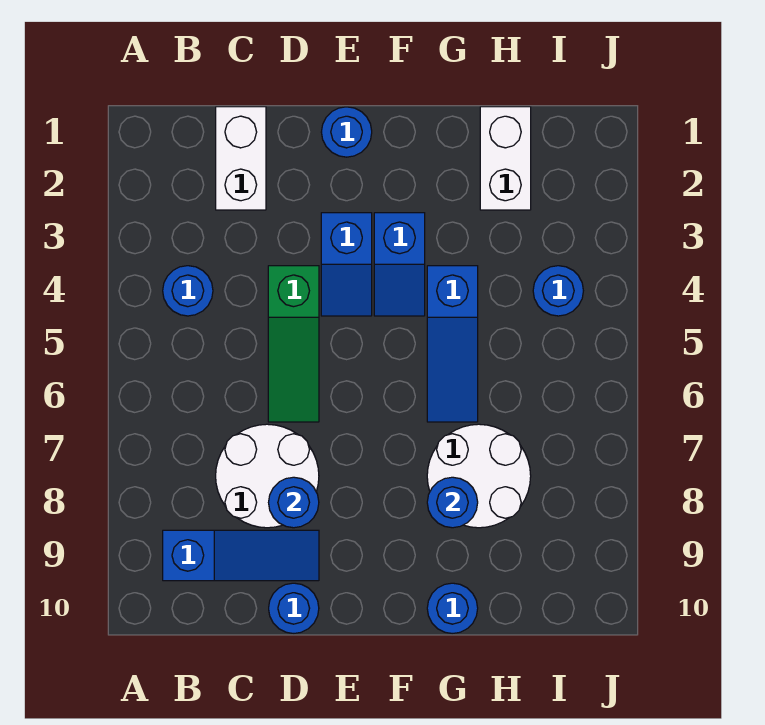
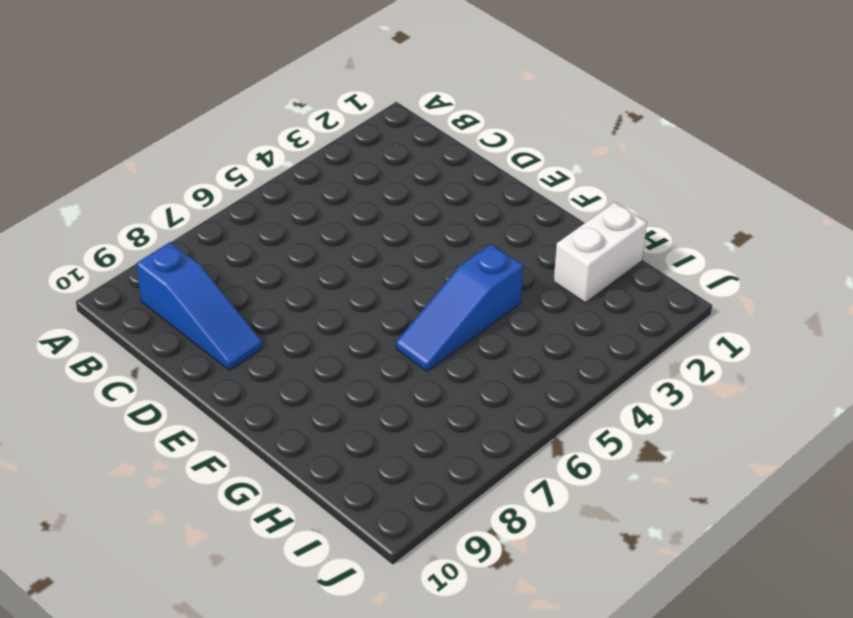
none -> blue round brick B4 level 1
none -> white brick C1:C2 level 1
none -> white round brick C7:D8 level 1

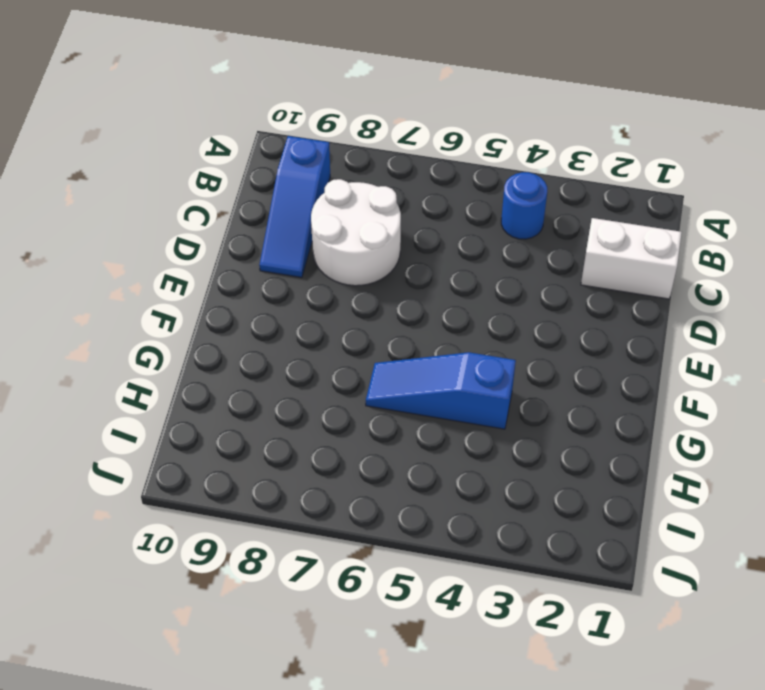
none -> green slope D4:D6 level 1 top 4
none -> blue round brick D10 level 1
none -> blue round brick E1 level 1

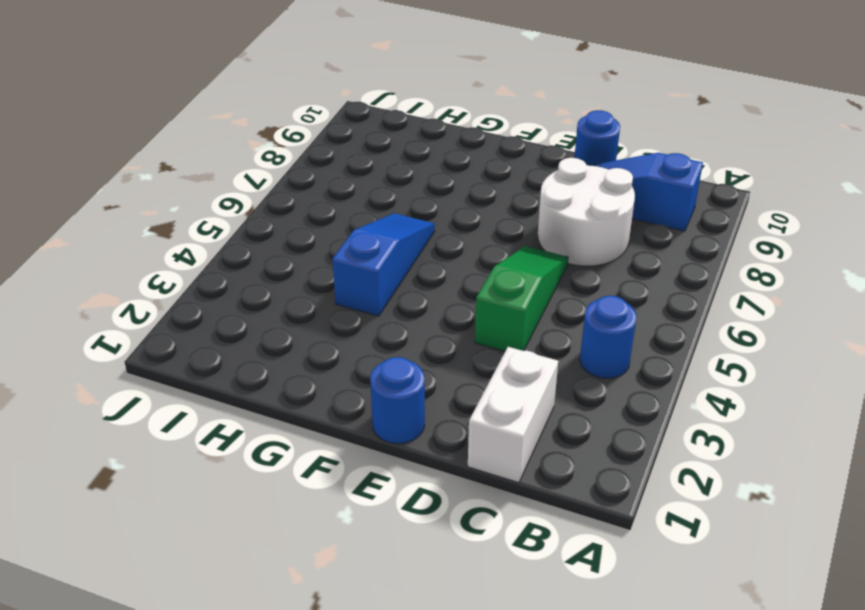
none -> blue slope E3:E4 level 1 top 3
none -> blue slope F3:F4 level 1 top 3
none -> white round brick G7:H8 level 1

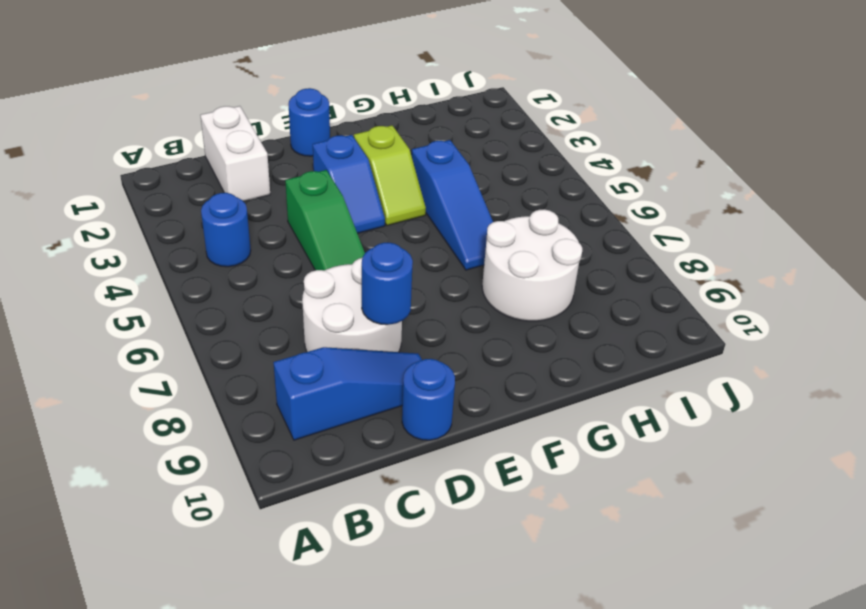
lime slope F3:F4 level 1 top 3 -> blue slope F3:F4 level 1 top 3
none -> blue round brick G10 level 1
none -> white brick H1:H2 level 1
none -> blue round brick I4 level 1

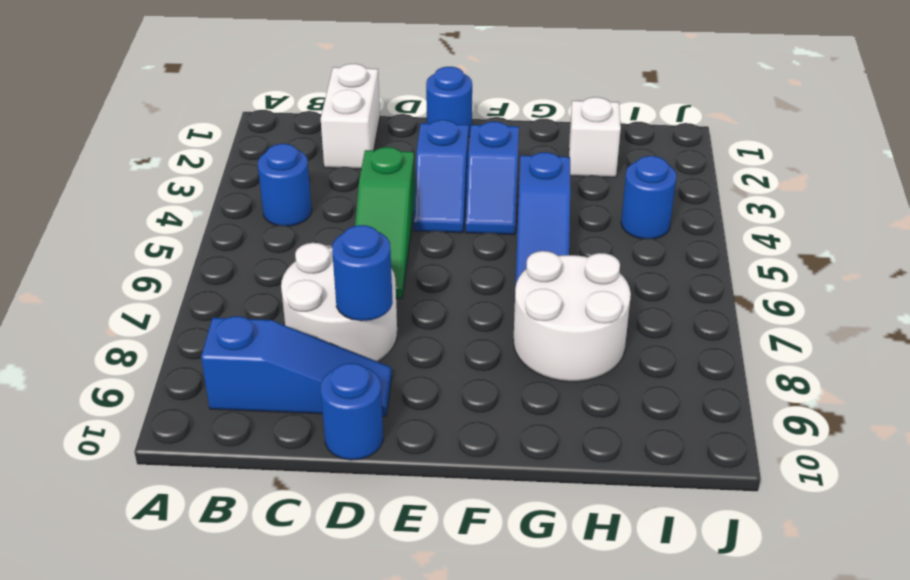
white brick H2 level 1 -> white brick H1:H2 level 1
none -> blue round brick G10 level 1
none -> blue round brick G8 level 2

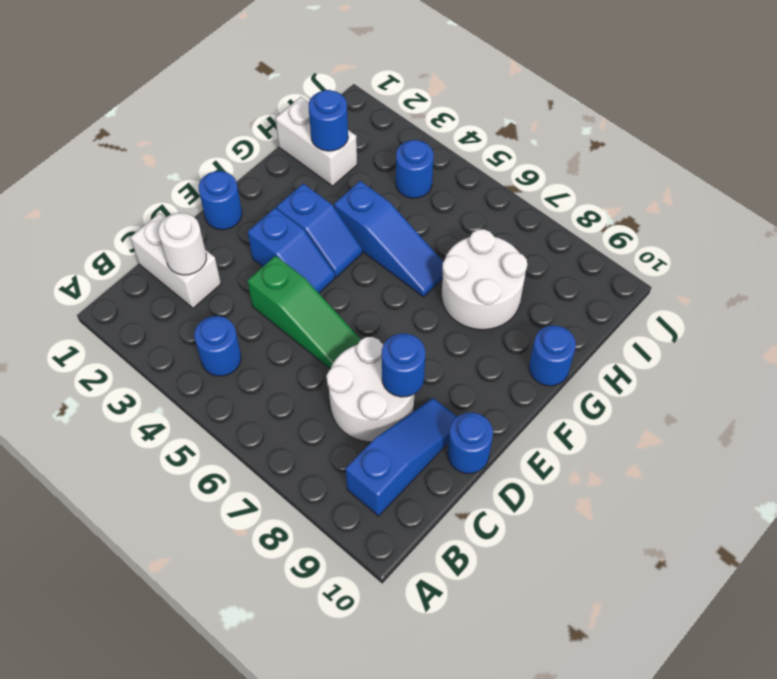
white round brick C2 level 2 -> none
blue round brick H2 level 2 -> blue round brick G8 level 2

